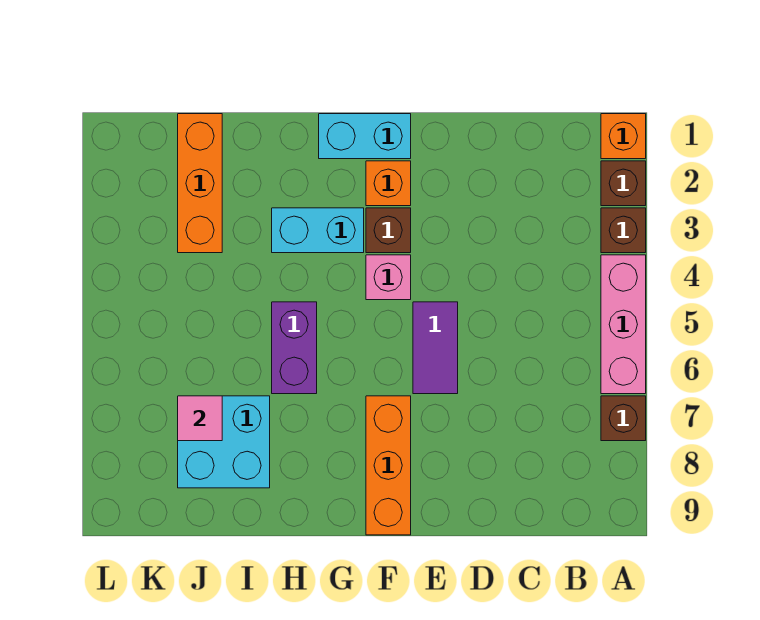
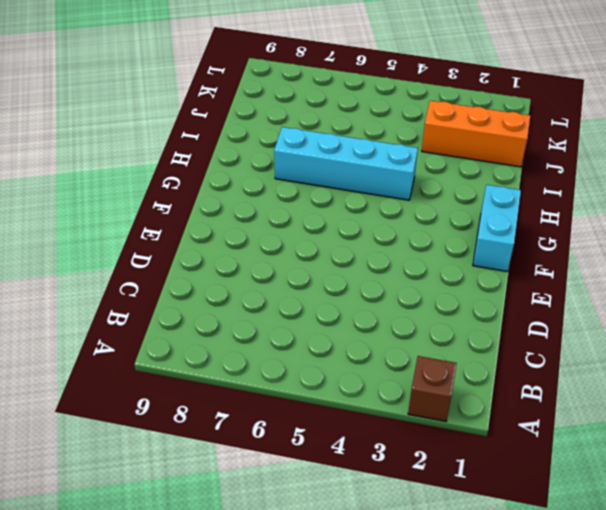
cyan brick H4:H7 level 1 -> purple brick H5:H6 level 1
none -> orange brick A1 level 1
none -> brown brick A3 level 1
none -> pink brick A4:A6 level 1

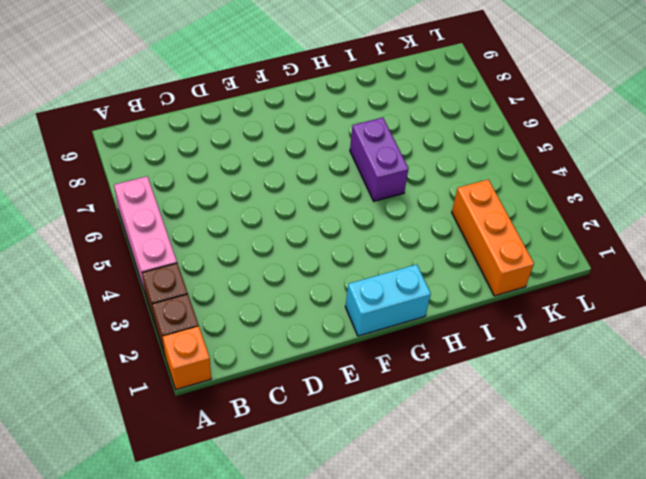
none -> brown brick A7 level 1
none -> purple tile E5:E6 level 1
none -> orange brick F2 level 1

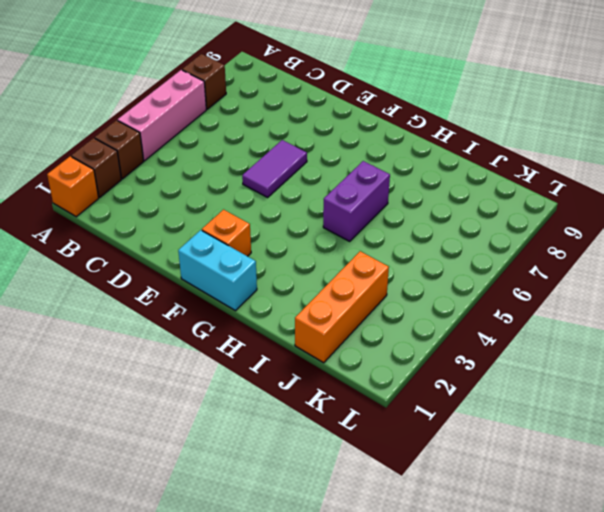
none -> brown brick F3 level 1
none -> pink brick F4 level 1
none -> orange brick F7:F9 level 1

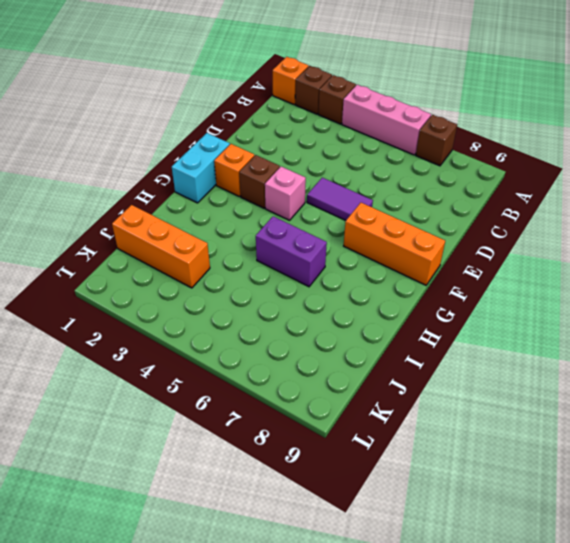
none -> cyan brick G3:H3 level 1
none -> cyan brick I7:J8 level 1
none -> pink tile J7 level 2

